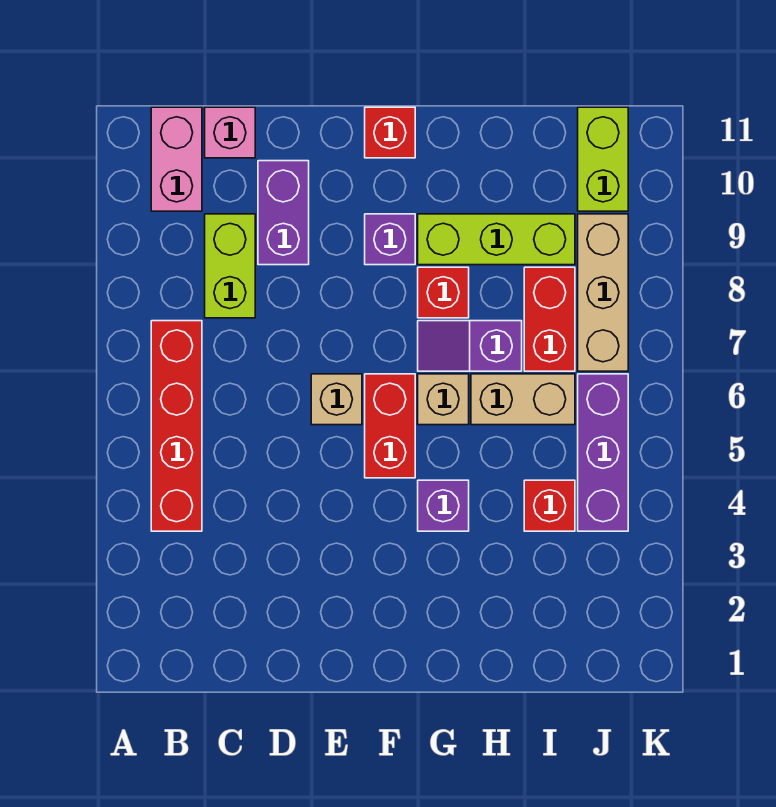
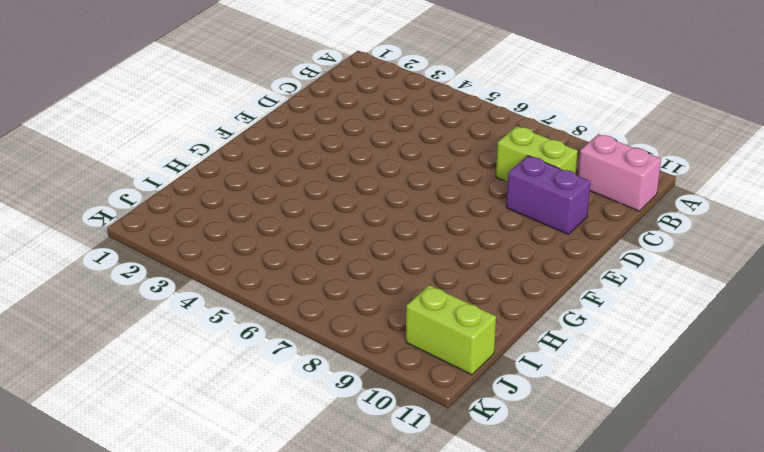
none -> red brick B4:B7 level 1
none -> pink brick C11 level 1
none -> tan brick E6 level 1

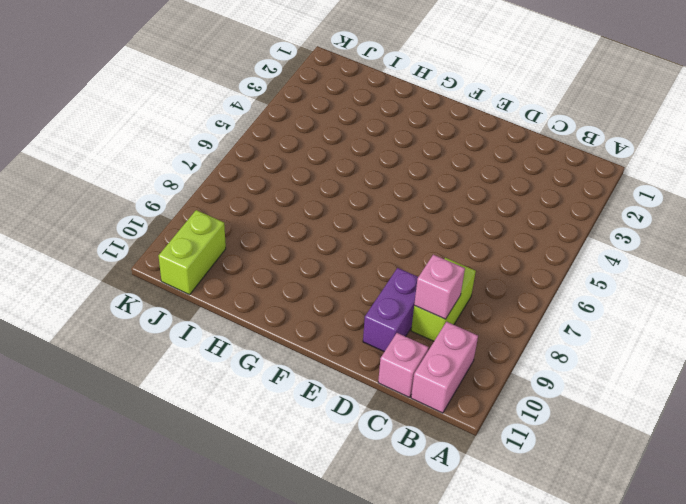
pink brick C9 level 2 -> none
none -> red brick B4:B7 level 1
none -> tan brick E6 level 1
none -> red brick F5:F6 level 1

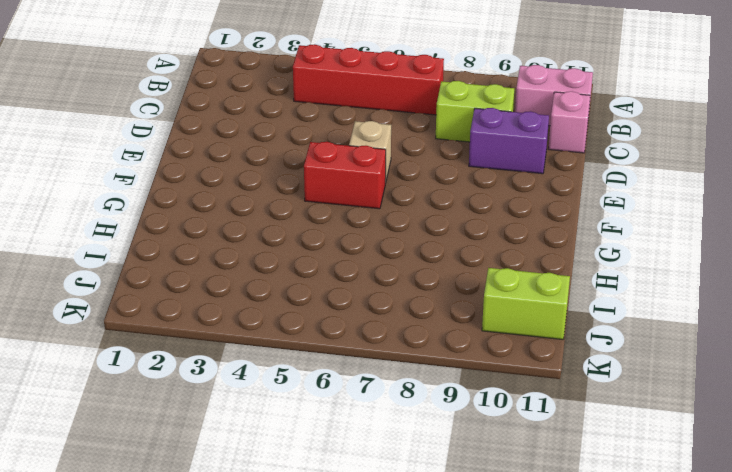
none -> purple brick F9 level 1
none -> red brick F11 level 1
none -> purple brick G4 level 1

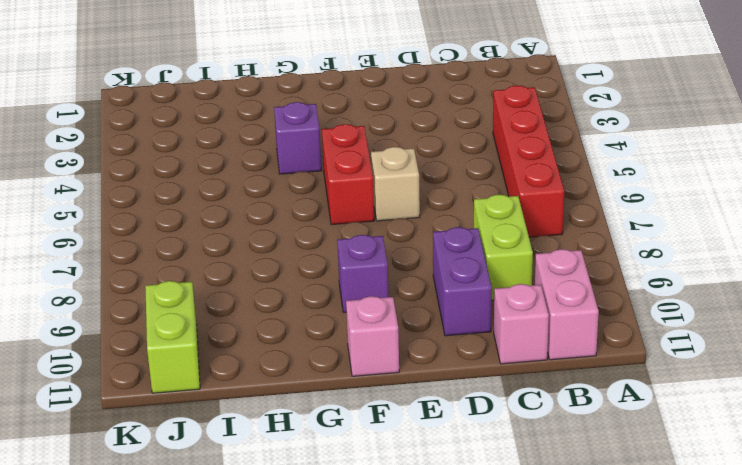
pink brick F11 level 1 -> red brick F11 level 1
none -> tan brick G6 level 1
none -> purple slope G7:H7 level 1 top H
none -> red brick G8 level 1

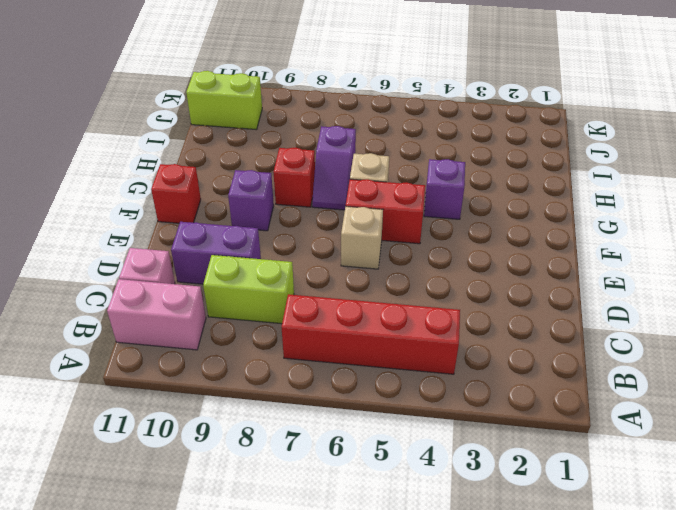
none -> lime brick G9:I9 level 1
none -> tan brick H6:I6 level 1
none -> red brick I4 level 1

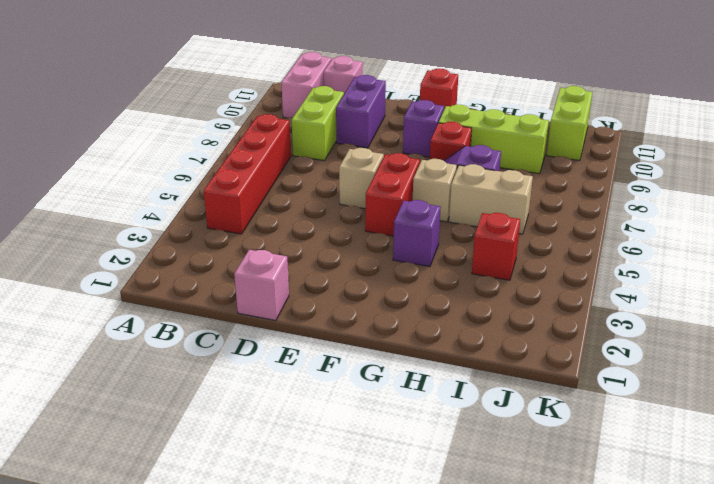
pink brick D1 level 1 -> none
none -> red brick I7:I8 level 1
none -> purple brick J4:J6 level 1
none -> tan brick J7:J9 level 1

